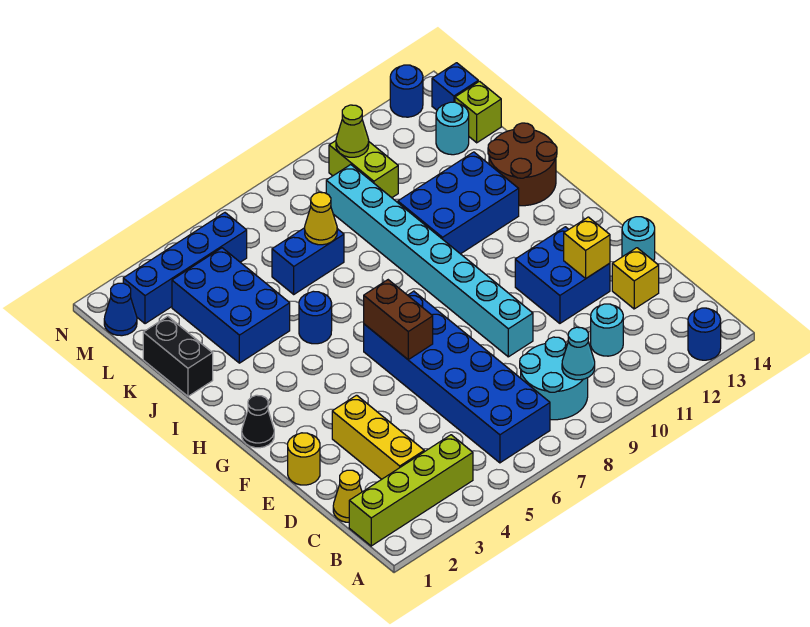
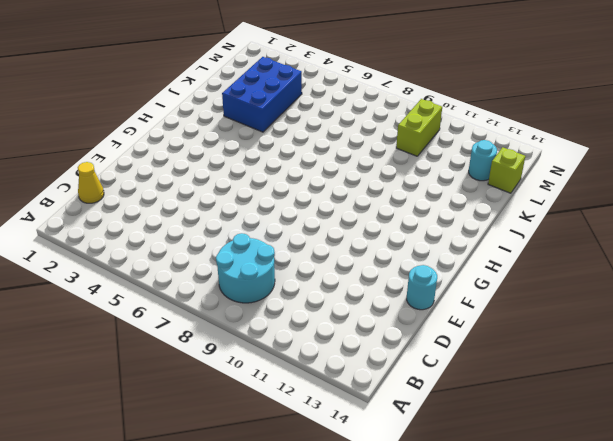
none -> blue round brick A13 level 1
none -> lime brick B1:B4 level 1
none -> blue brick B6:G7 level 1
none -> yellow brick C3:E3 level 1

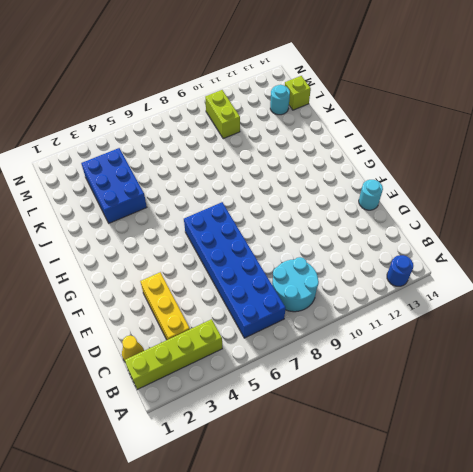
none -> cyan round brick C11 level 1
none -> yellow brick D13 level 1
none -> yellow round brick E1 level 1
none -> cyan brick E9:L9 level 1

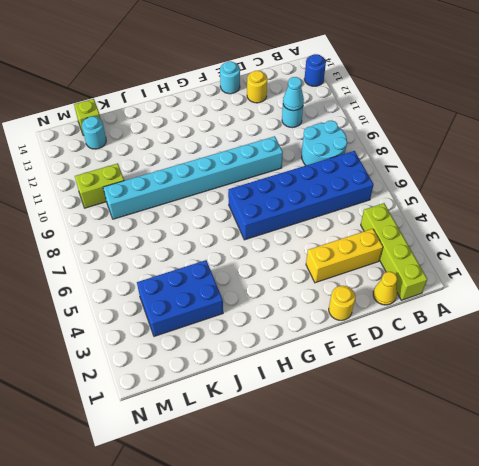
cyan cone C11 level 2 -> cyan cone B9 level 2
yellow round brick D13 level 1 -> yellow brick D13 level 1
none -> blue brick E11:F12 level 1
none -> black cone G1 level 1
none -> blue round brick I5 level 1
none -> blue brick I10:J12 level 1

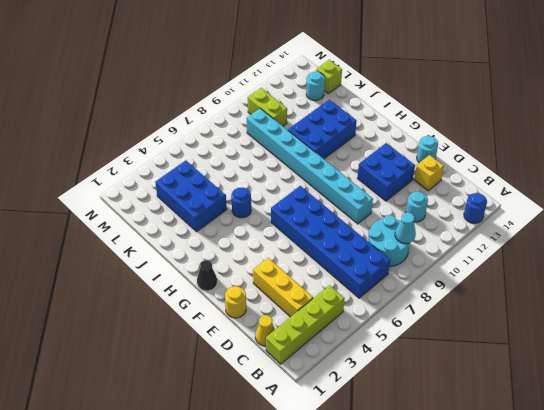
none -> brown round brick I13:J14 level 1
none -> black brick J1:K1 level 1
none -> blue brick K6:K7 level 1
none -> blue cone M1 level 1

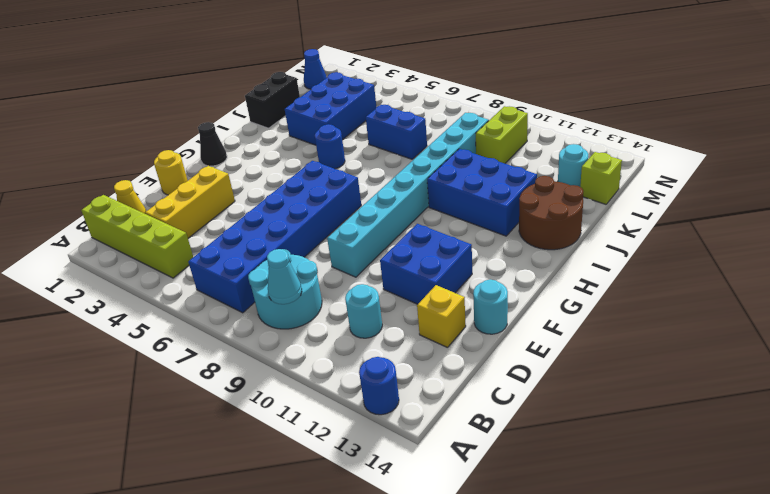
none -> blue brick M2:M5 level 1
none -> blue brick M14 level 1
none -> blue round brick N13 level 1
none -> yellow brick E12 level 2

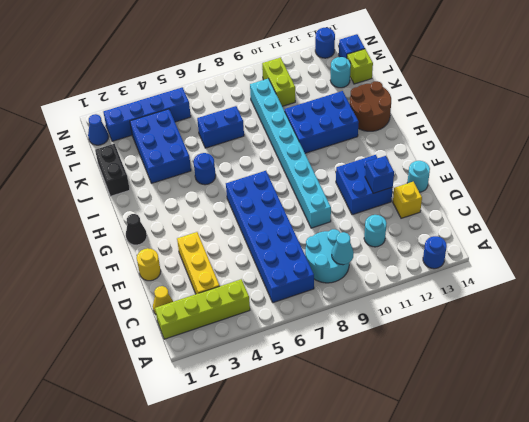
blue brick E12 level 2 -> yellow brick E12 level 2
none -> brown brick F6:G6 level 2
none -> yellow cone K7 level 2
none -> lime cone M10 level 2

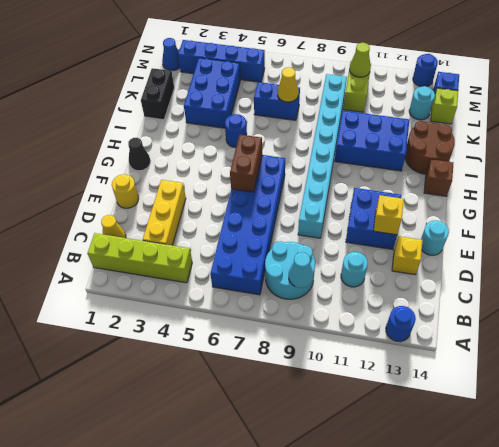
brown brick H14 level 1 -> none

